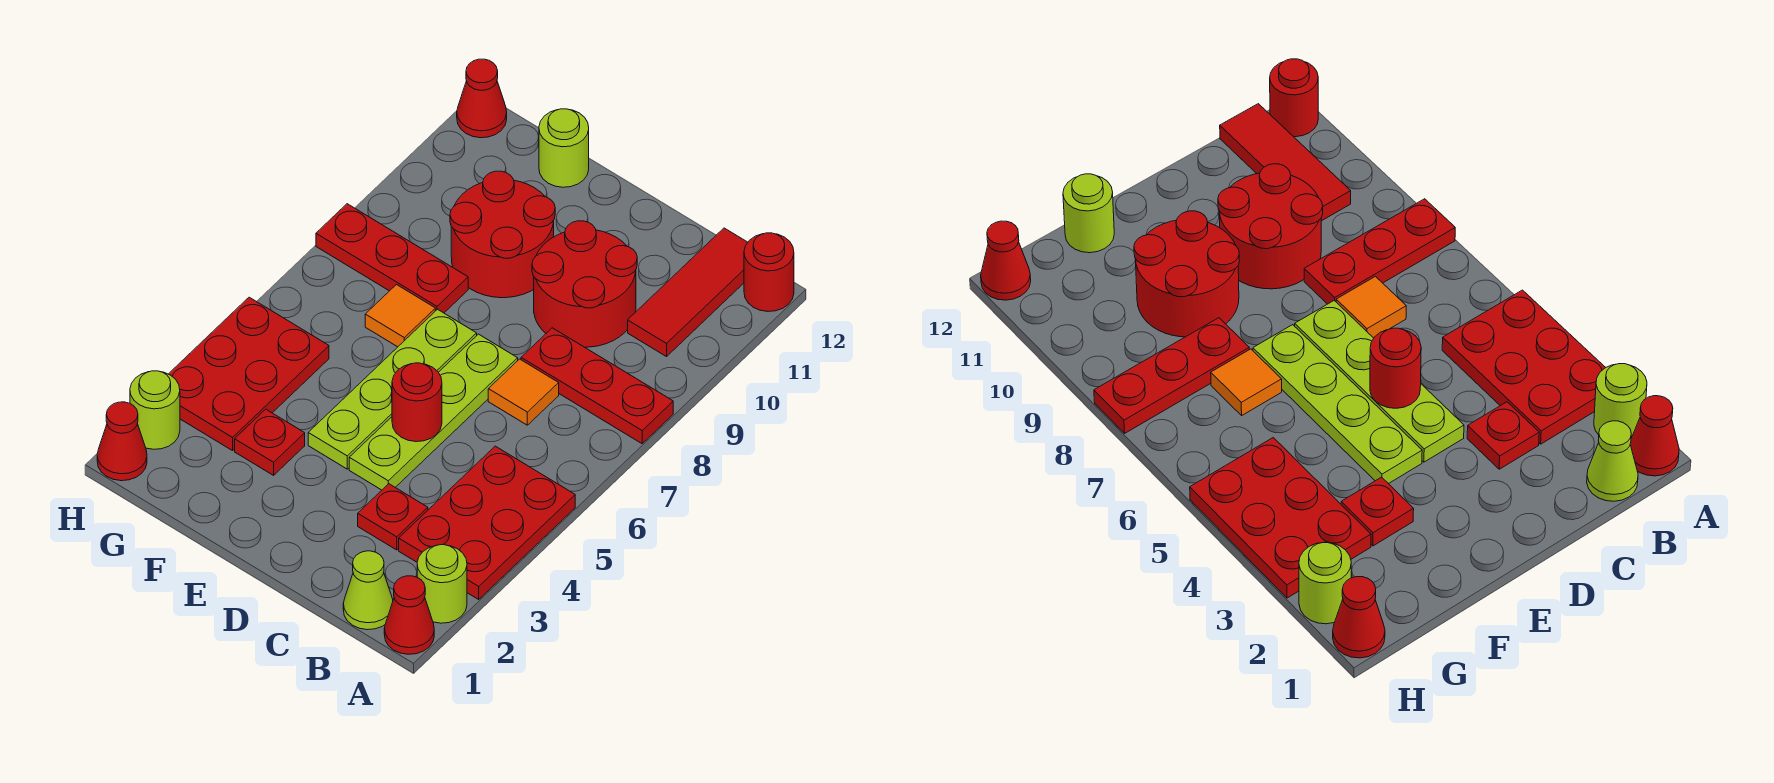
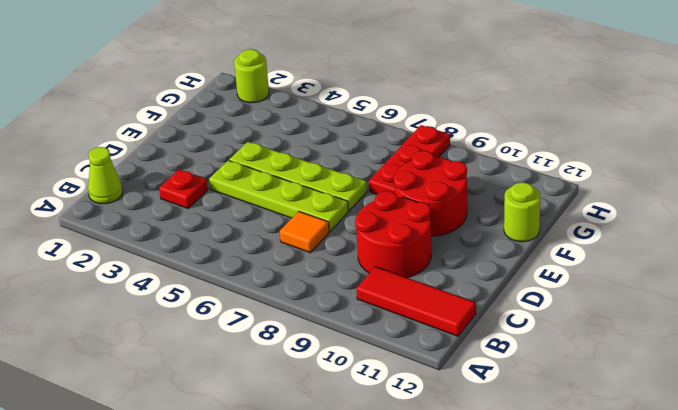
none -> red cone A1 level 1
none -> lime round brick A2 level 1
none -> red plate A3:B5 level 1

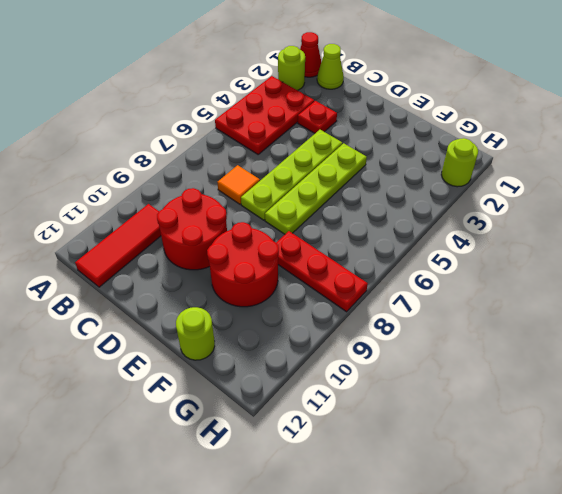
none -> red plate A8:C8 level 1
none -> red round brick A12 level 1
none -> red plate F3 level 1

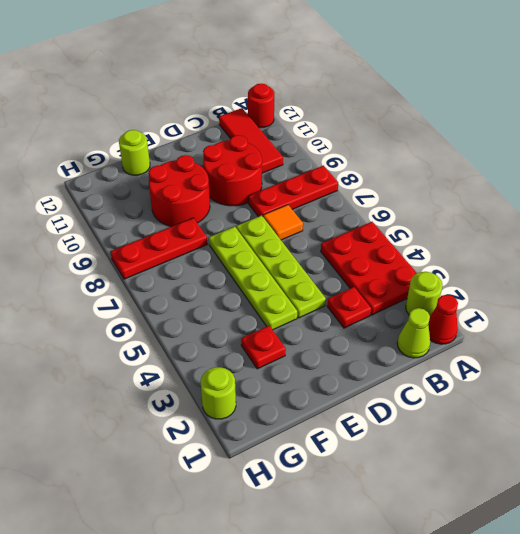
none -> orange tile F7 level 1
none -> red plate G3:H5 level 1
none -> red cone H1 level 1

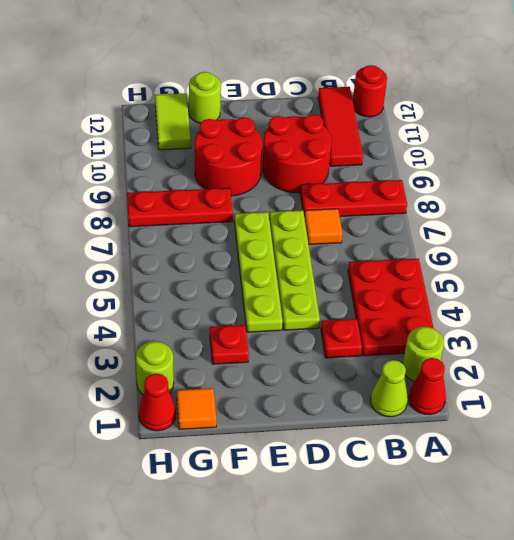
orange tile G1 level 1 -> orange tile F7 level 1
lime tile G11:G12 level 1 -> none
none -> red plate G3:H5 level 1
none -> red cone H12 level 1
none -> red round brick D5 level 2

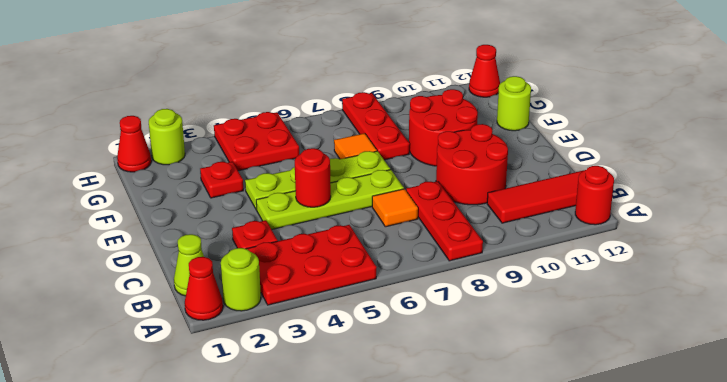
red plate G4:H5 level 1 -> red plate G3:H5 level 1

